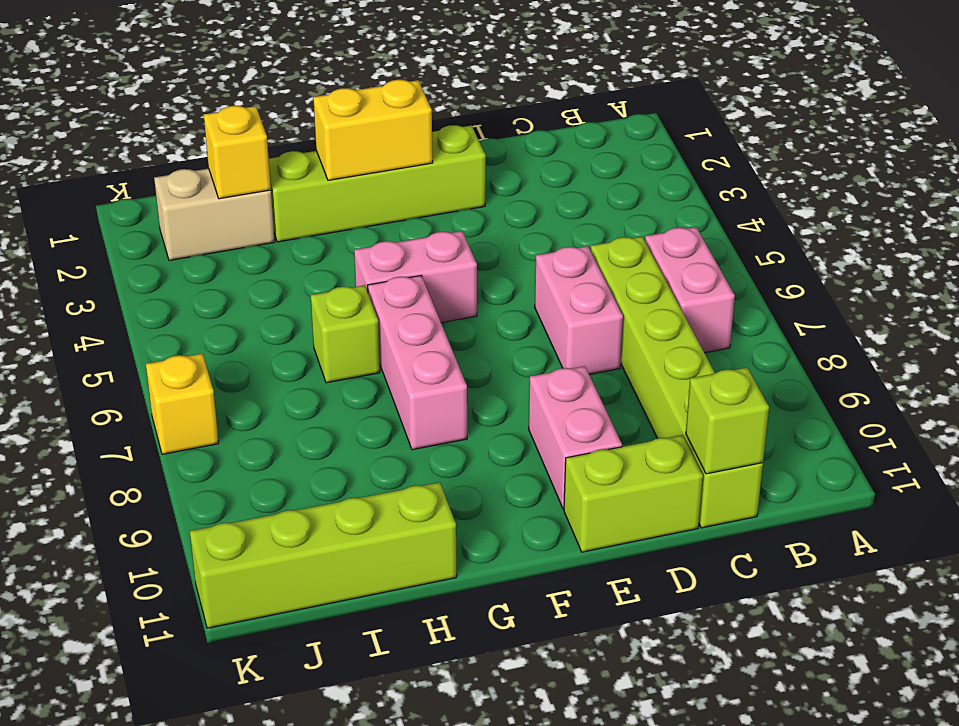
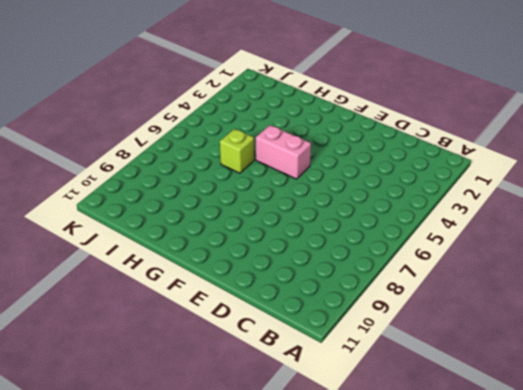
none -> pink brick B6:B7 level 1
none -> lime brick C6:C11 level 1
none -> pink brick D6:D7 level 1

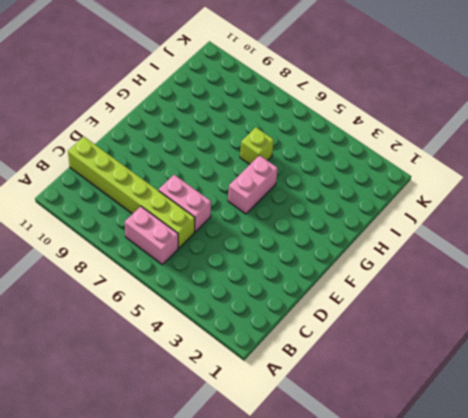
none -> lime brick D11:E11 level 1
none -> lime brick E2:H2 level 1
none -> pink brick E9:E10 level 1

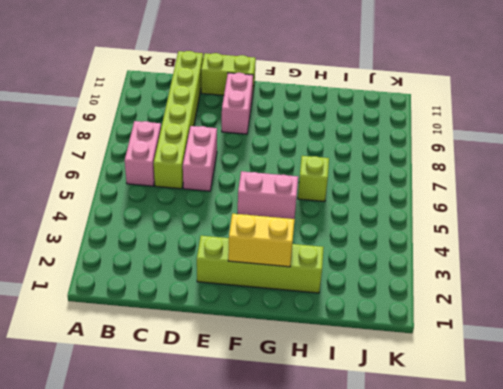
none -> pink brick G6:G8 level 1
none -> lime brick H11:K11 level 1
none -> tan brick I2:J2 level 1

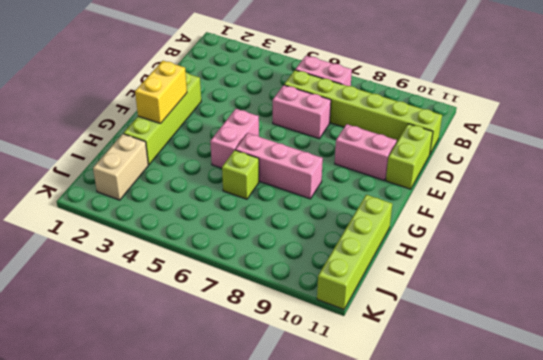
none -> yellow brick K7 level 1
none -> lime brick C11 level 2
none -> yellow brick I2 level 2

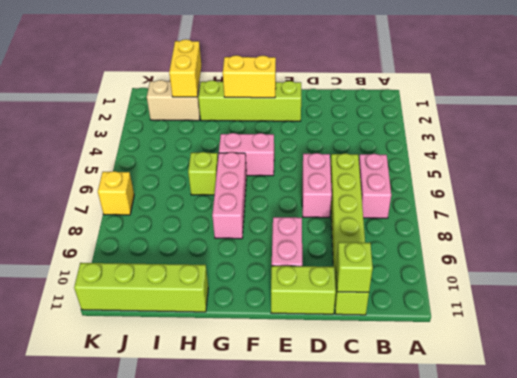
yellow brick I1:I2 level 2 -> yellow brick I2 level 2

